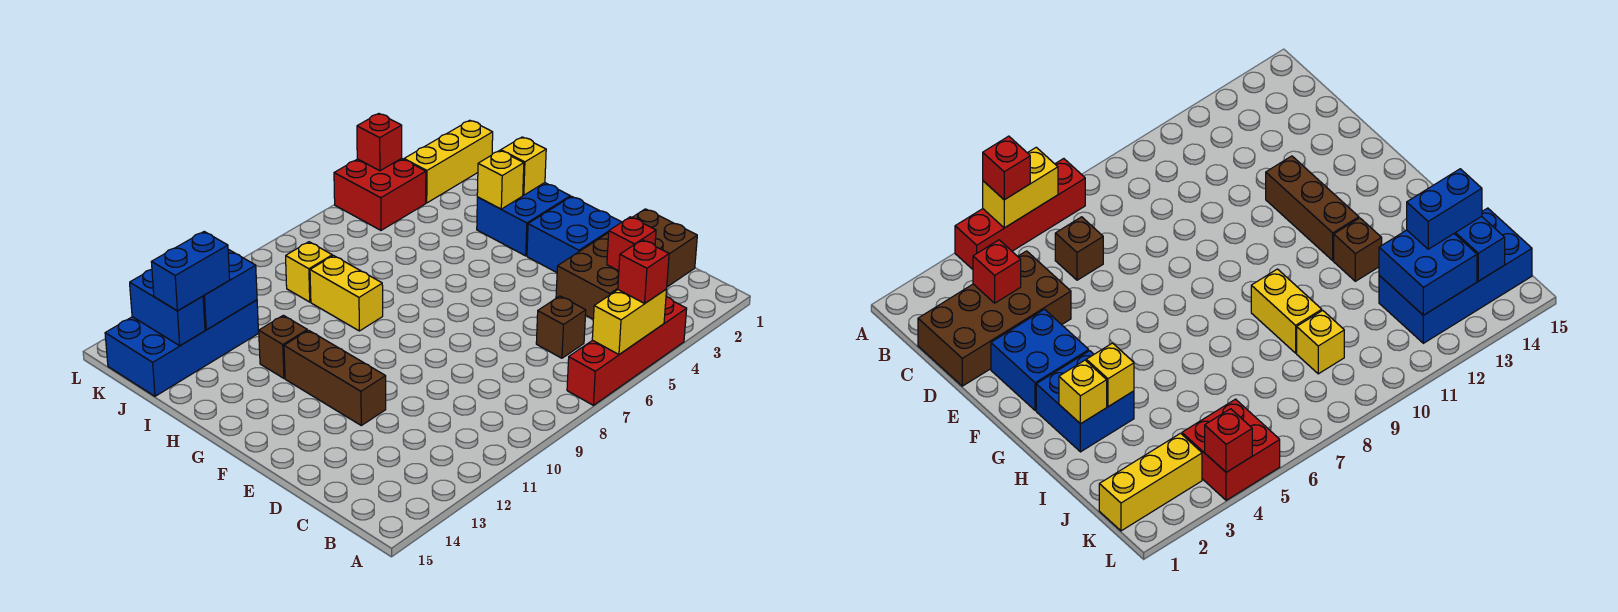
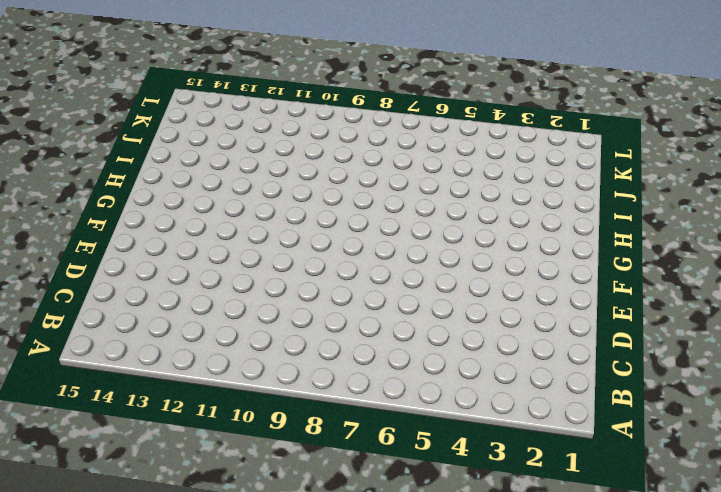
none -> red brick A4:A7 level 1
none -> brown brick C1:D4 level 1
none -> brown brick C6 level 1

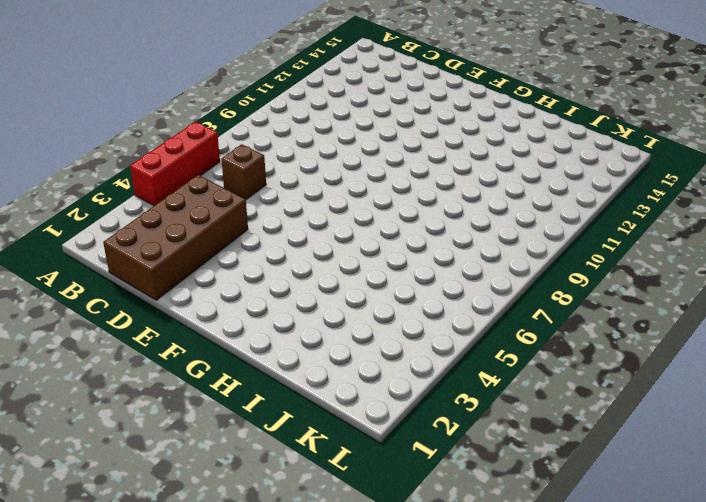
red brick A4:A6 level 1 -> red brick A4:A7 level 1
none -> blue brick E2:F3 level 1
none -> brown brick E12:G12 level 1
none -> blue brick G2:H3 level 1

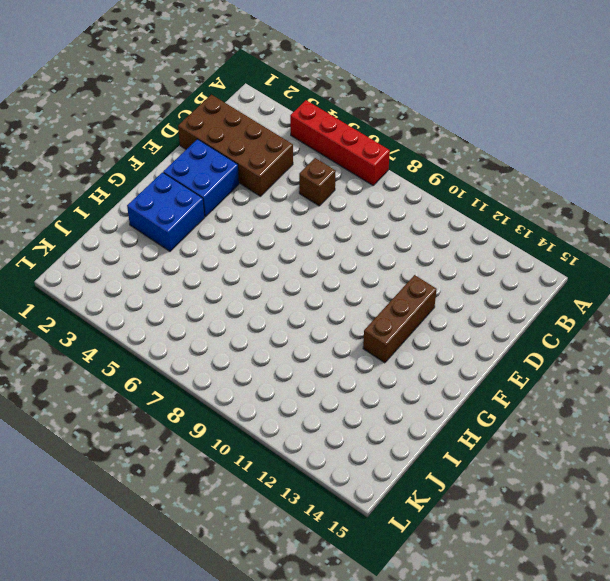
none -> yellow brick H9:I9 level 1
none -> brown brick H12 level 1
none -> yellow brick J9 level 1

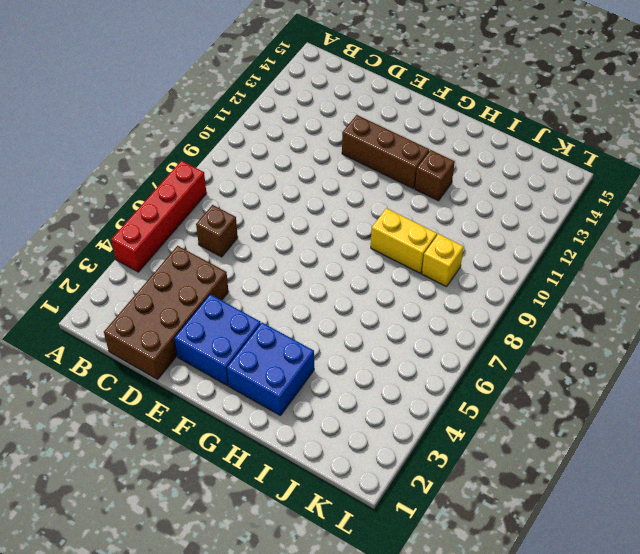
none -> blue brick J12:K15 level 1
none -> yellow brick K1:K3 level 1
none -> red brick K4:L5 level 1

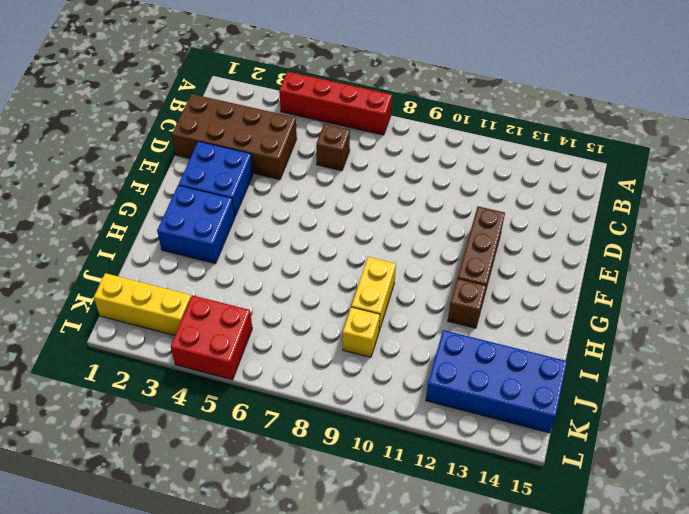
none -> yellow brick A5:A6 level 2
none -> red brick C3 level 2
none -> yellow brick H2 level 2

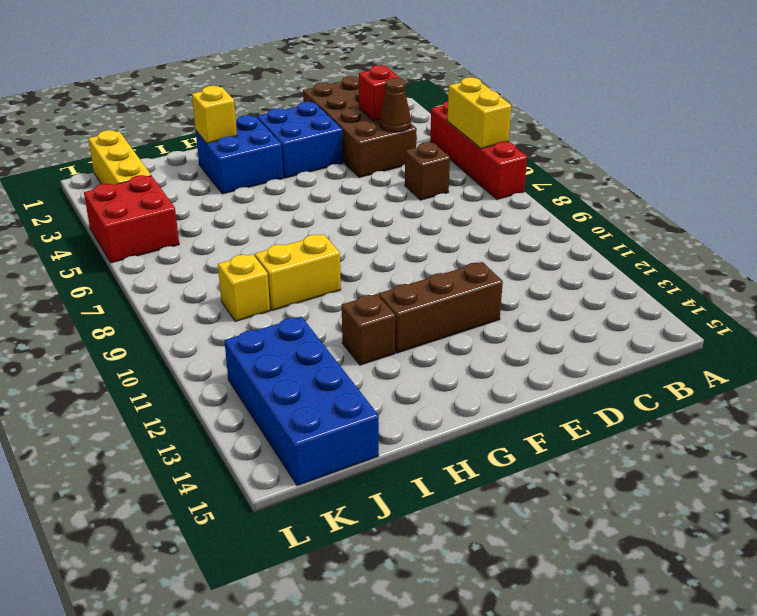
brown cone C4 level 2 -> none
none -> yellow brick H3 level 2
none -> blue brick J12:K13 level 2
none -> blue brick J14:K14 level 2

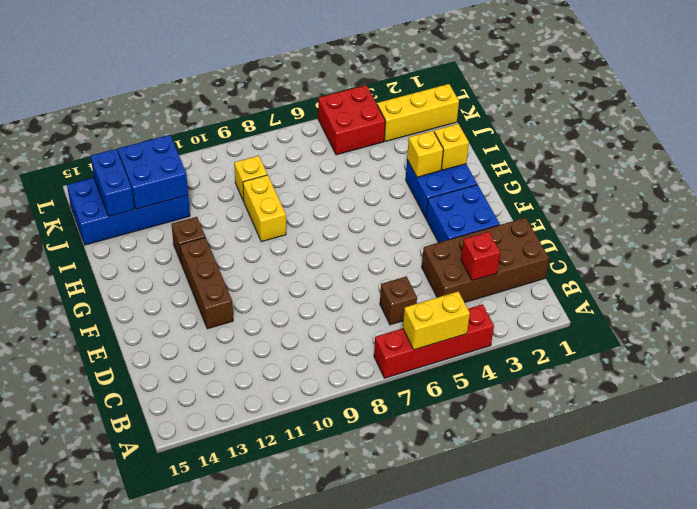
none -> red brick L4 level 2
none -> red brick A5 level 3
none -> blue brick J13:J14 level 3

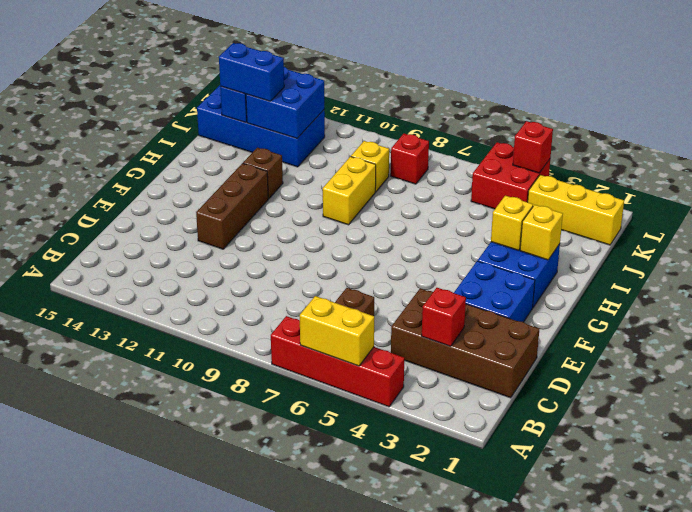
red brick K8 level 1 -> red brick A5 level 3

